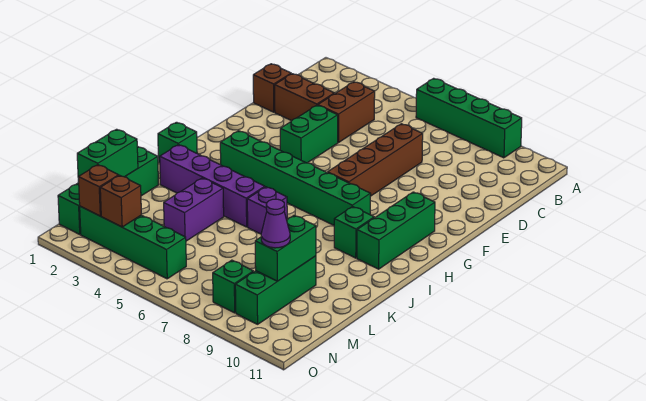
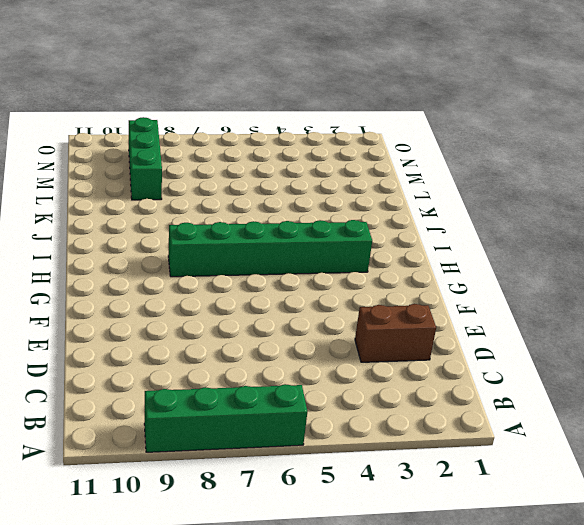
none -> brown brick C4:D4 level 1
none -> brown brick D1 level 1
none -> brown brick D7:G7 level 1

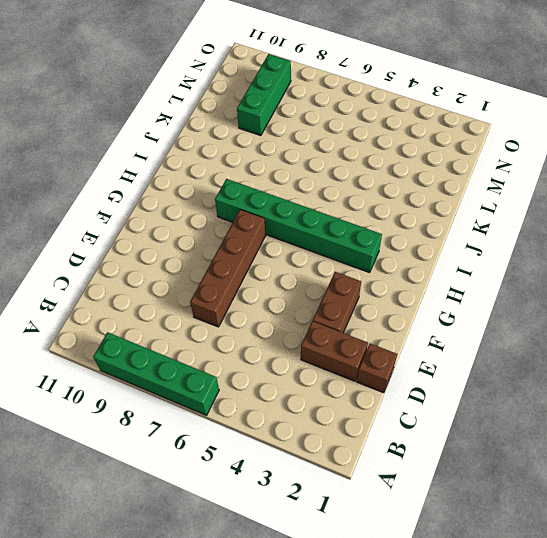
brown brick E3:F3 level 1 -> brown brick C4:D4 level 1
none -> green brick E4:F4 level 1
none -> green brick G10:I10 level 1
none -> green brick I1 level 1

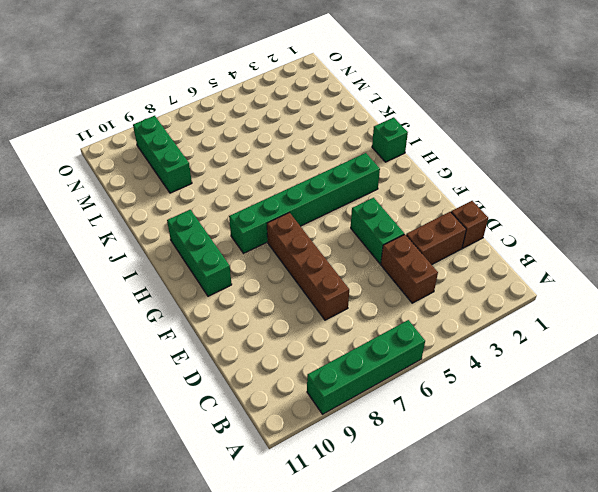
none -> green brick I9 level 1
none -> purple brick J2:J5 level 1
none -> purple brick J6 level 1

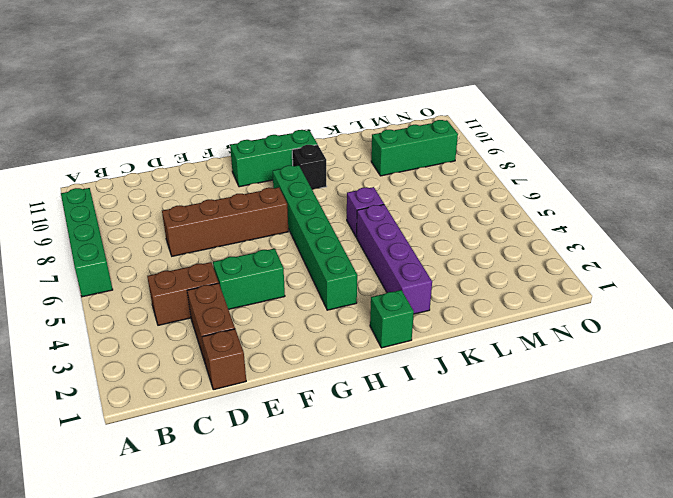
black brick I9 level 1 -> green brick I9 level 1
none -> green brick K1:N1 level 1
none -> purple brick K4:L4 level 1
none -> green brick N2:N5 level 1

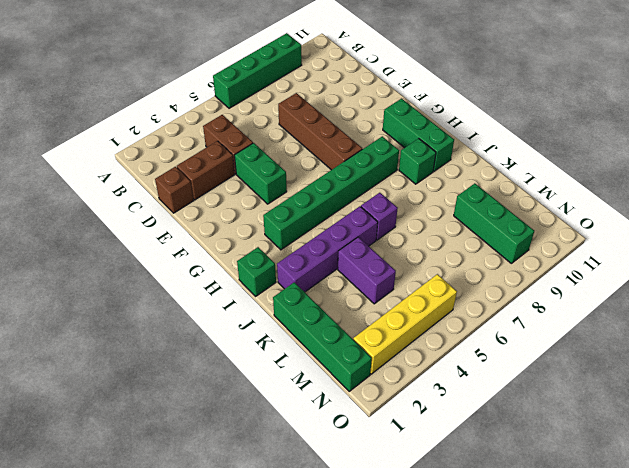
yellow brick N2:N5 level 1 -> green brick N2:N5 level 1
none -> green brick N8 level 1
none -> green brick L1:M1 level 2
none -> green brick L9:M9 level 2

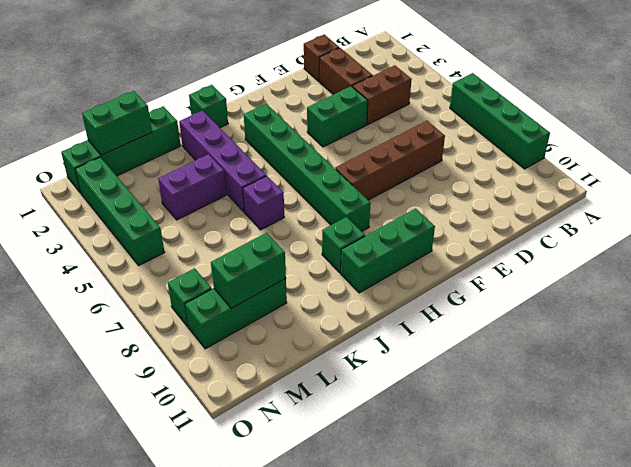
none -> brown brick N2 level 2
none -> brown brick N3 level 2
none -> purple cone M9 level 3

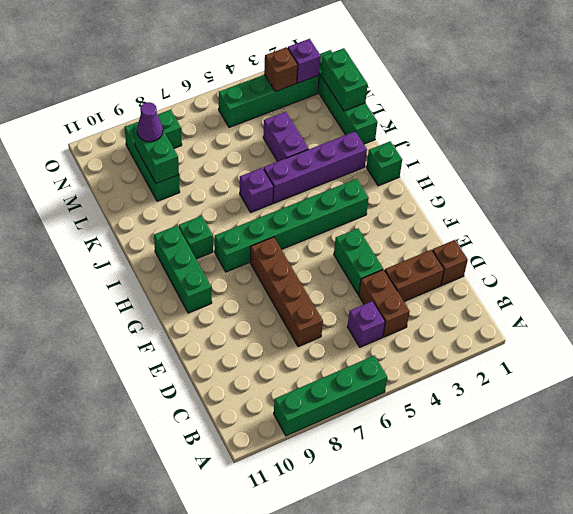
purple brick C5 level 1 -> none
purple brick N2 level 2 -> brown brick N2 level 2

